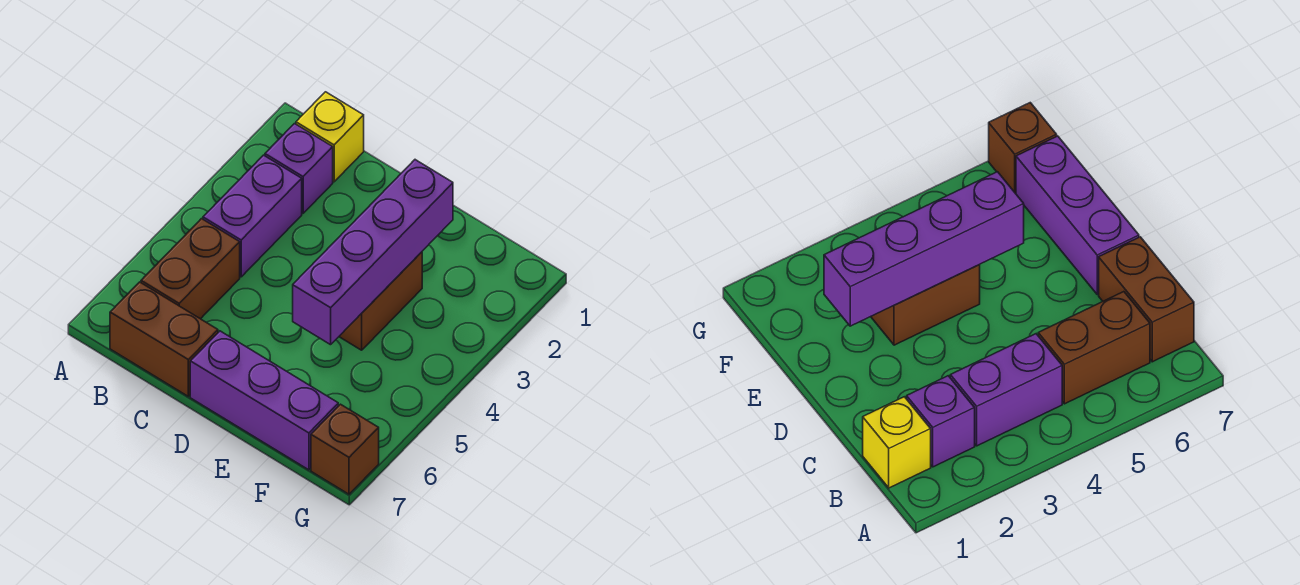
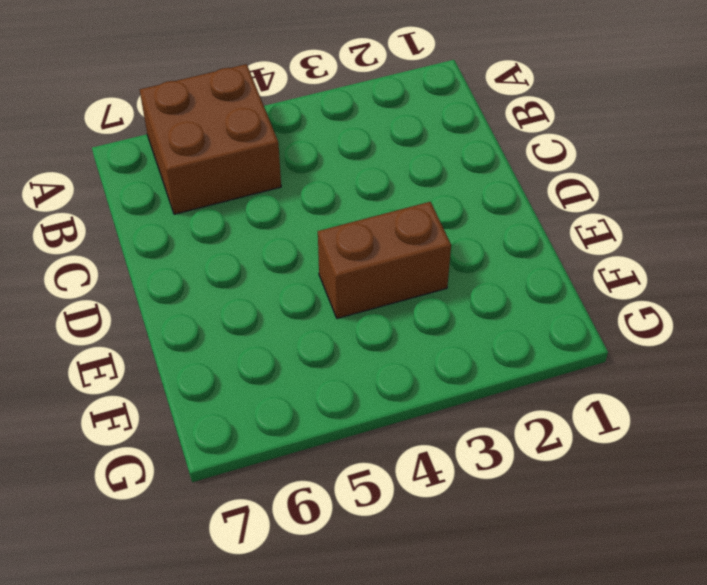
brown brick A5:B6 level 1 -> brown brick B5:B6 level 1
none -> yellow brick B1 level 1
none -> purple brick B2 level 1

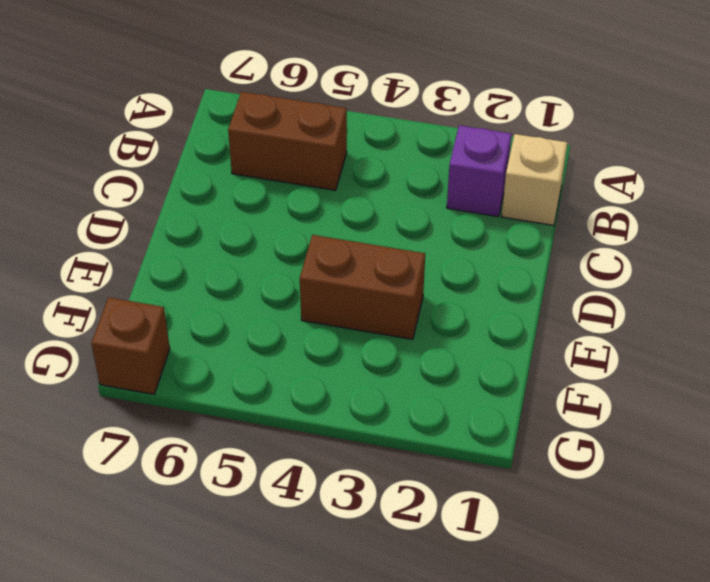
tan brick B1 level 1 -> yellow brick B1 level 1
none -> purple brick B3:B4 level 1
none -> brown brick B7:C7 level 1

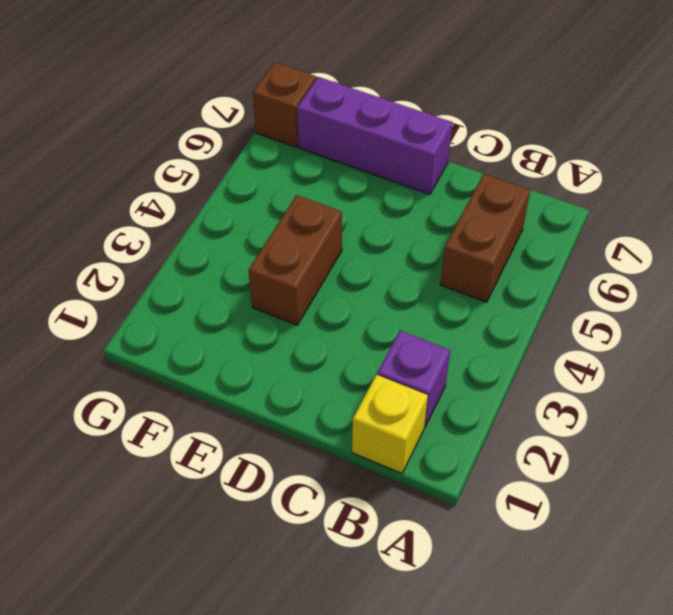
none -> purple brick B3:B4 level 1
none -> brown brick B7:C7 level 1

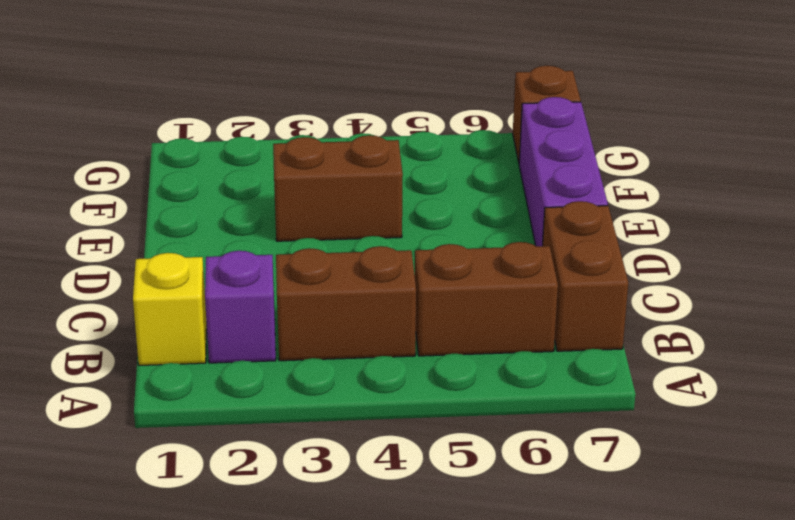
brown brick B3:B4 level 1 -> purple brick B3:B4 level 1
none -> purple brick E2:E5 level 2

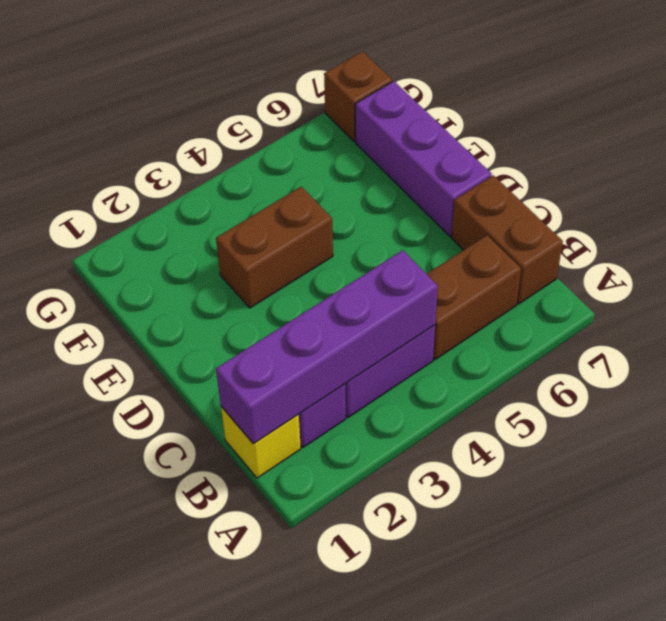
purple brick B1:B4 level 2 -> purple brick E2:E5 level 2

